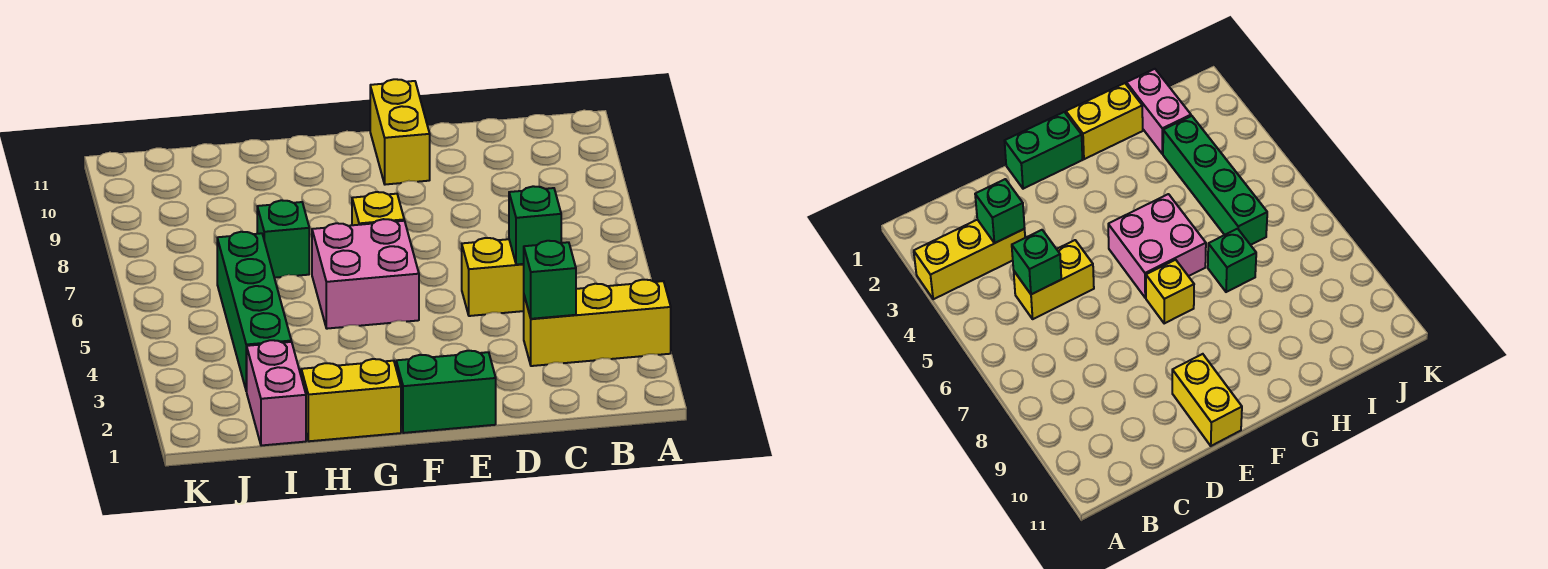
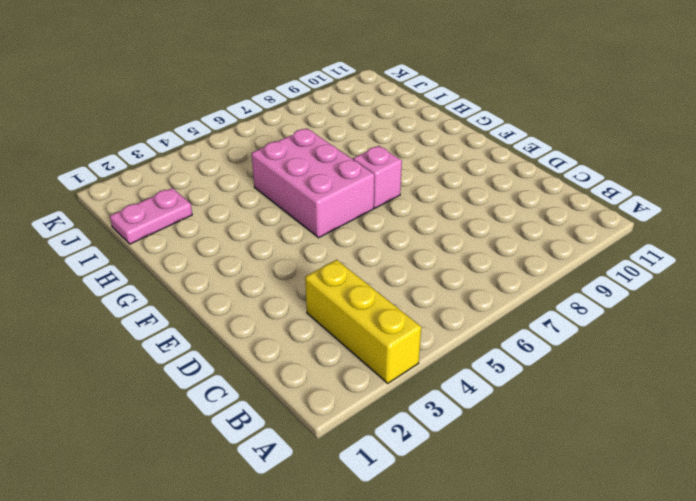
pink brick F5:H6 level 1 -> pink brick F5:G6 level 1
pink brick F7 level 1 -> yellow brick F7 level 1
pink plate I1:I2 level 1 -> pink brick I1:I2 level 1
none -> yellow brick C5:D5 level 1
none -> green brick E1:F1 level 1
none -> yellow brick E10:E11 level 1

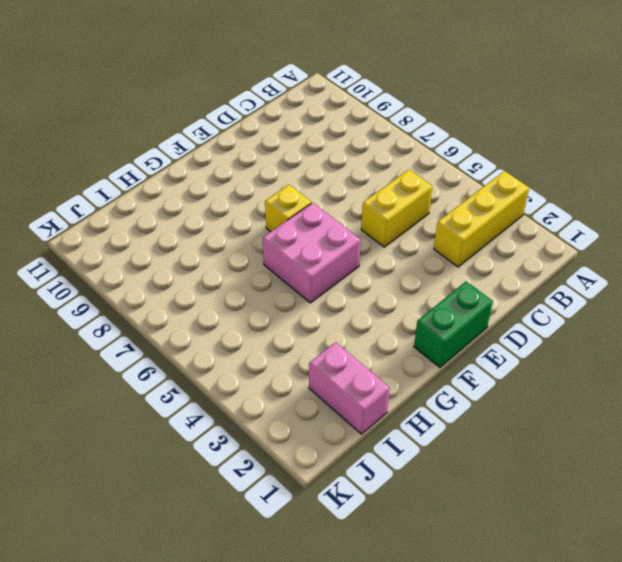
none -> yellow brick E10:E11 level 1
none -> yellow brick G1:H1 level 1
none -> green brick H7 level 1

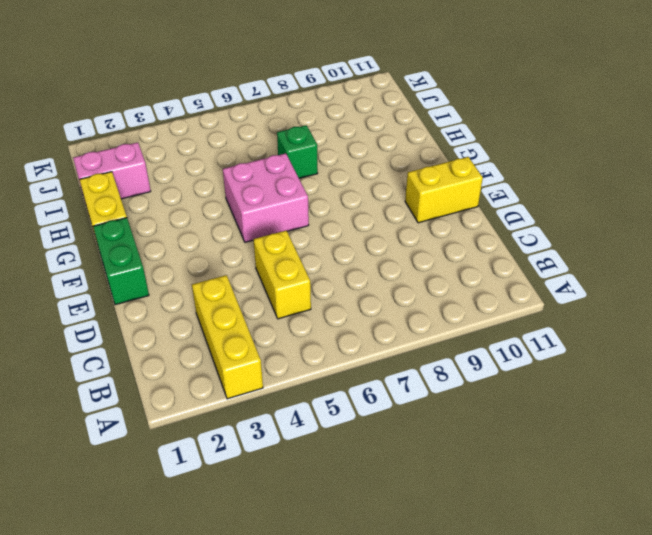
none -> yellow brick F7 level 1
none -> green brick I3:I6 level 1
none -> green brick C3 level 2

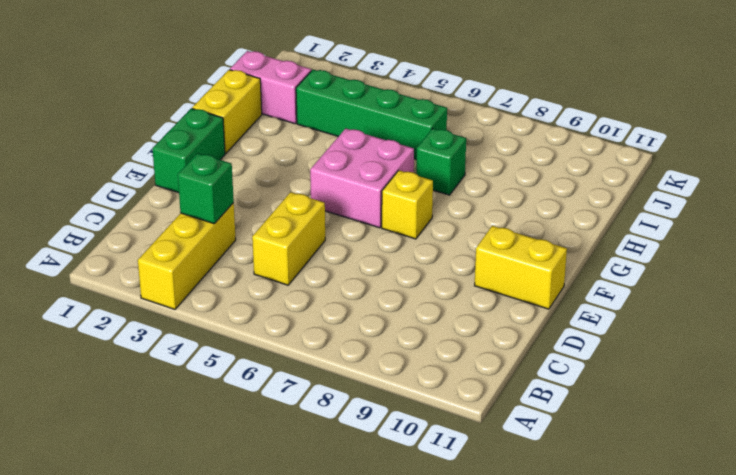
none -> green brick C5 level 2

